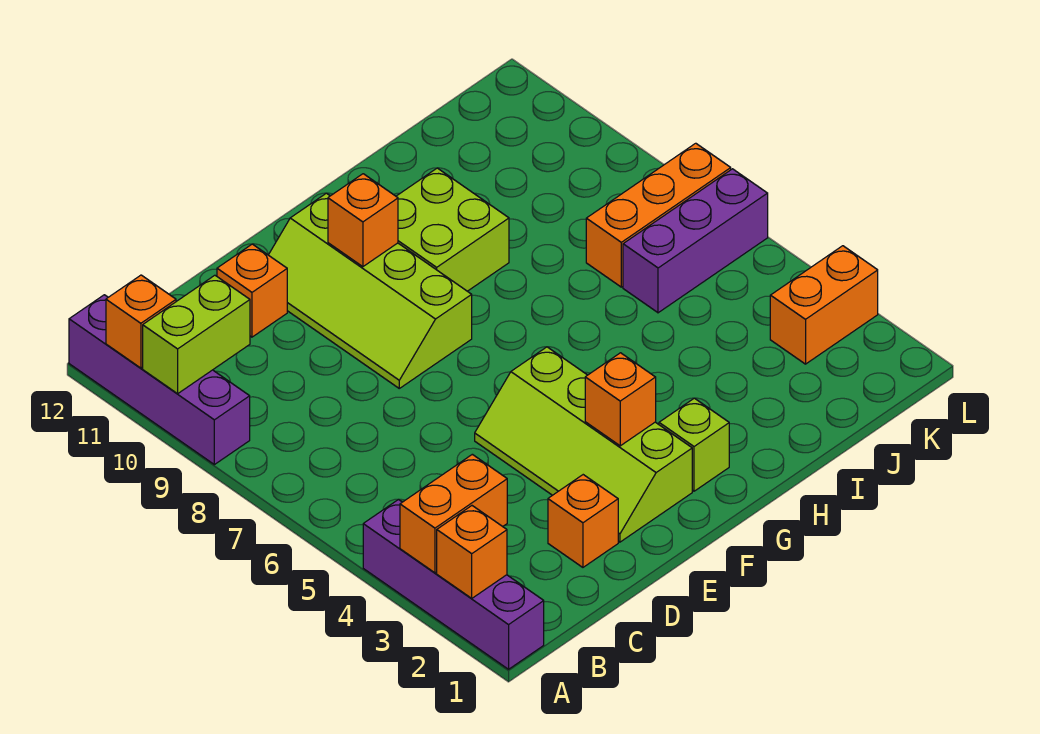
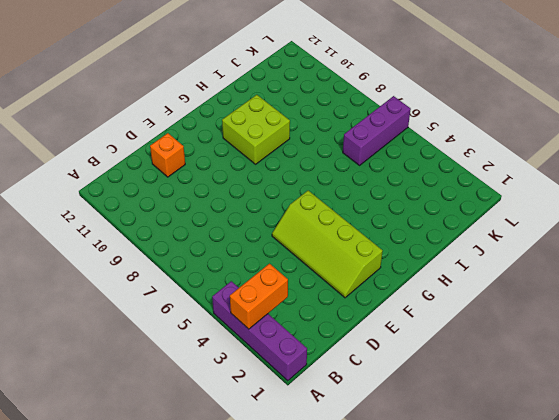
none -> purple brick A9:A12 level 1
none -> orange brick D2 level 1
none -> lime slope E8:F11 level 1 top F

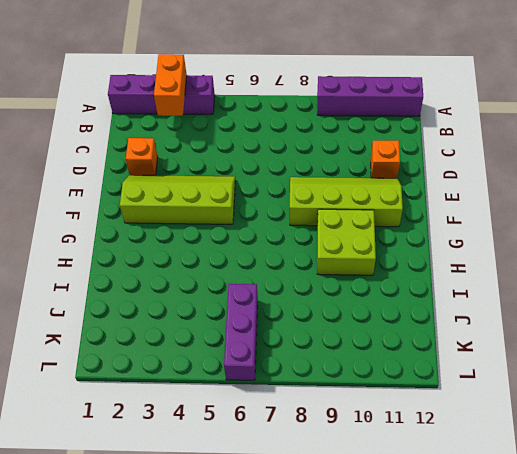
none -> lime brick G2 level 1
none -> orange brick J7:L7 level 1
none -> orange brick K3:L3 level 1

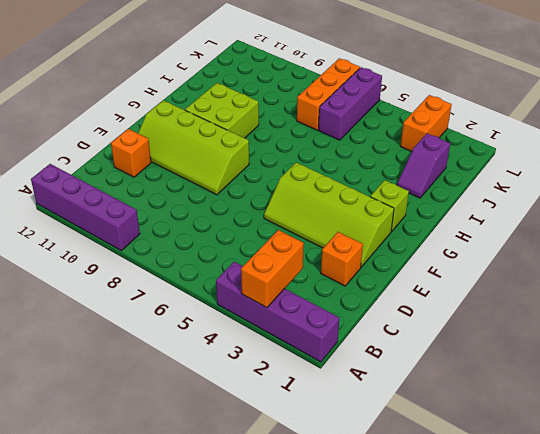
purple slope I2:J2 level 1 top J -> none
none -> orange brick A2 level 2
none -> lime brick A10:B10 level 2
none -> orange brick A11 level 2

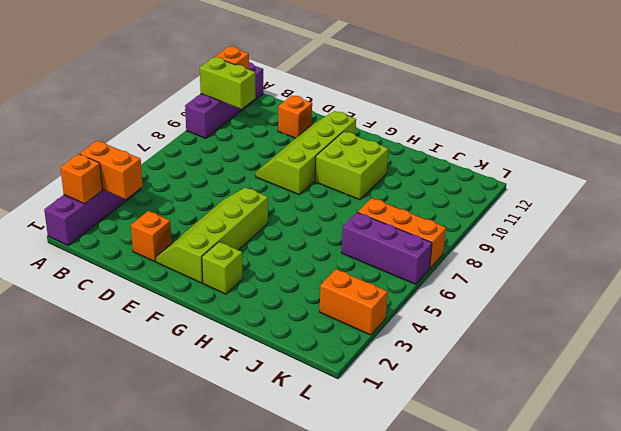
none -> orange brick F3 level 2
none -> orange brick F10 level 2

